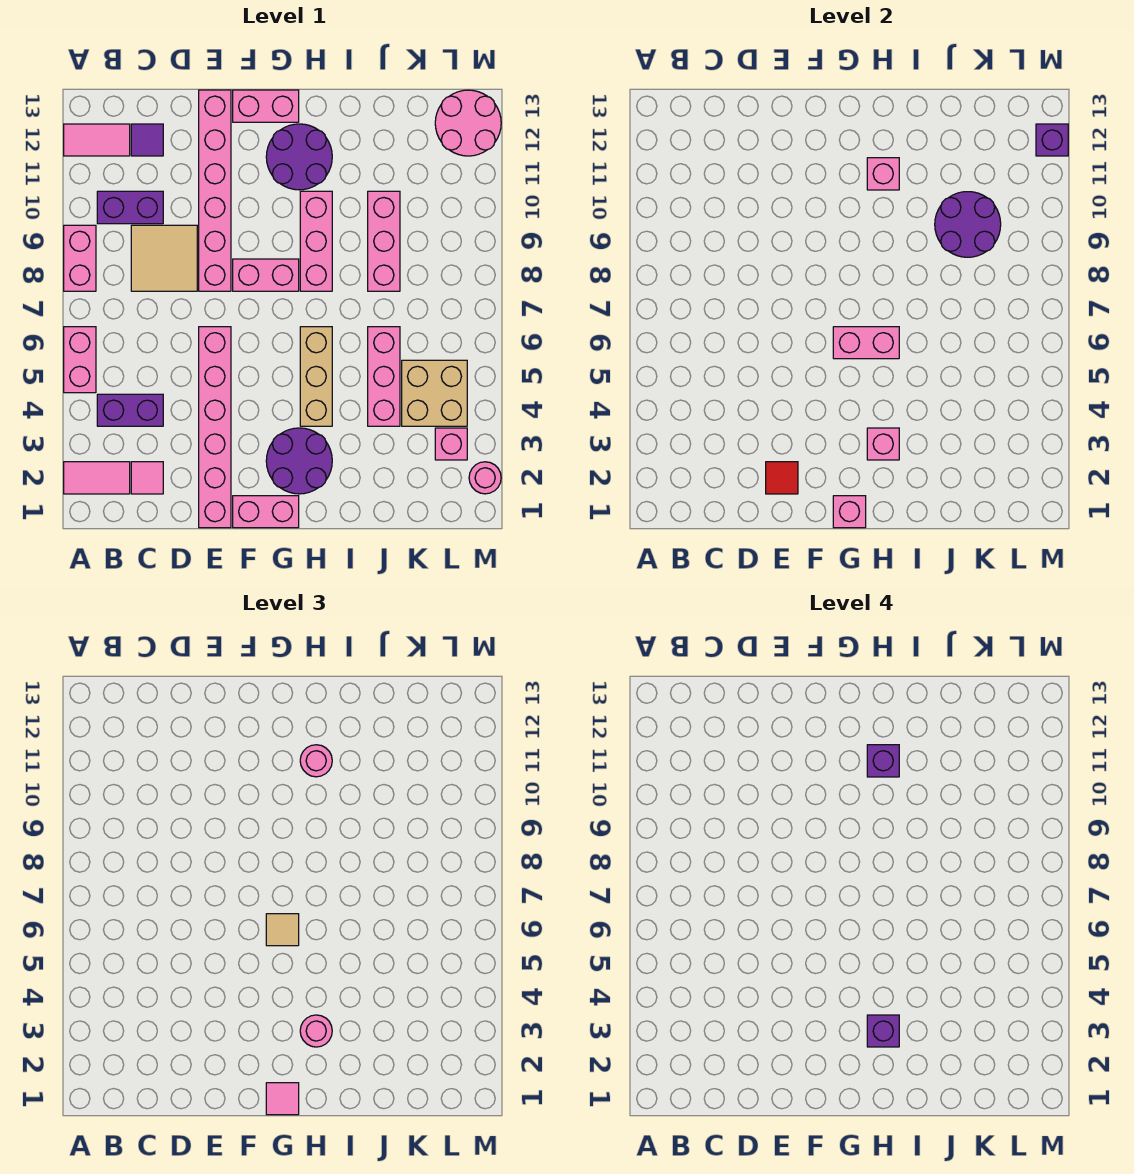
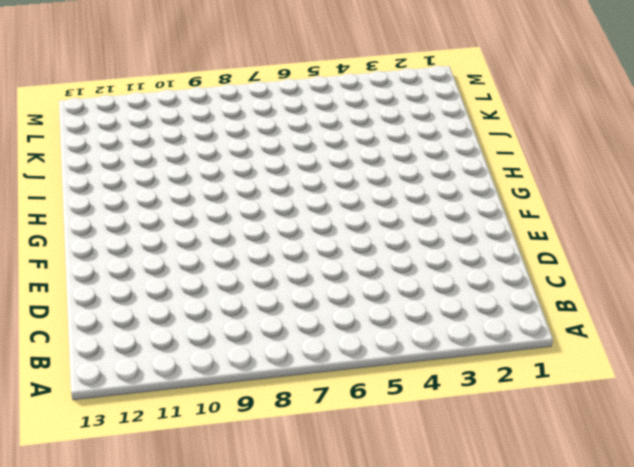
none -> pink tile A2:B2 level 1
none -> pink brick A5:A6 level 1
none -> pink brick A8:A9 level 1
none -> pink tile A12:B12 level 1

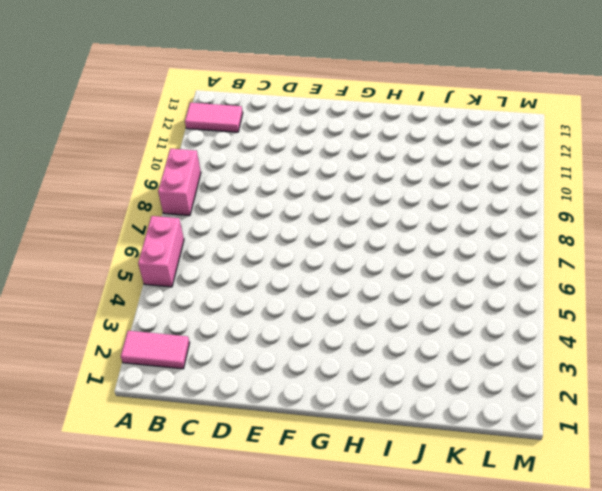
none -> purple brick B4:C4 level 1
none -> purple brick B10:C10 level 1
none -> pink tile C2 level 1
none -> tan tile C8:D9 level 1

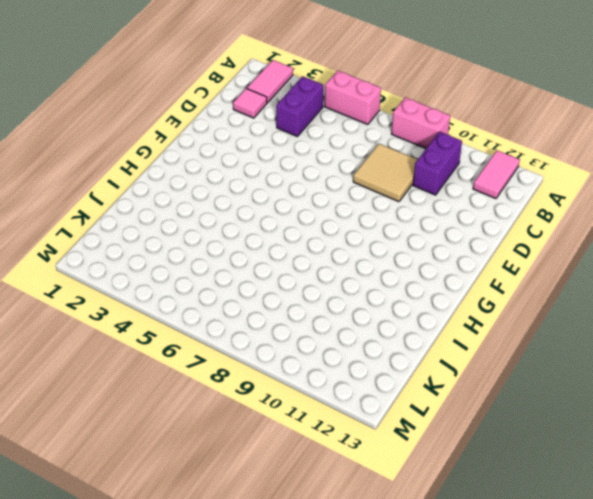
none -> purple tile C12 level 1
none -> pink brick E1:E6 level 1
none -> pink brick E8:E13 level 1
none -> pink brick F1:G1 level 1

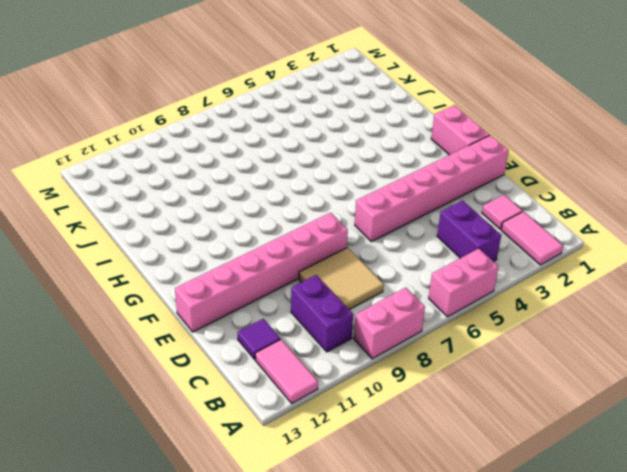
none -> pink brick F8:G8 level 1
none -> pink brick F13:G13 level 1
none -> purple round brick G2:H3 level 1
none -> purple round brick G11:H12 level 1

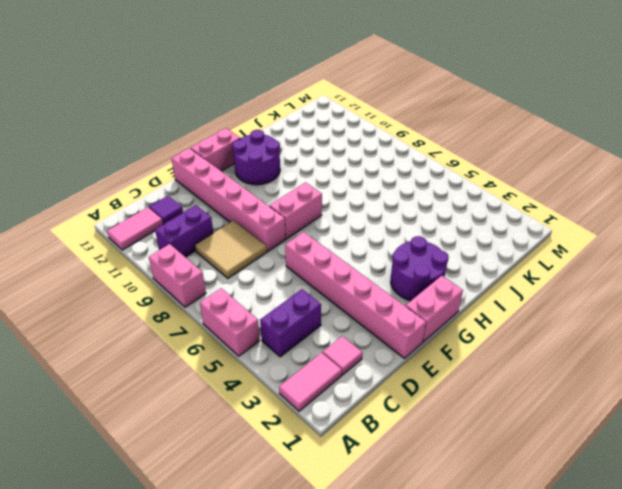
none -> tan brick H4:H6 level 1
none -> pink brick H8:H10 level 1
none -> pink brick J4:J6 level 1
none -> pink brick J8:J10 level 1

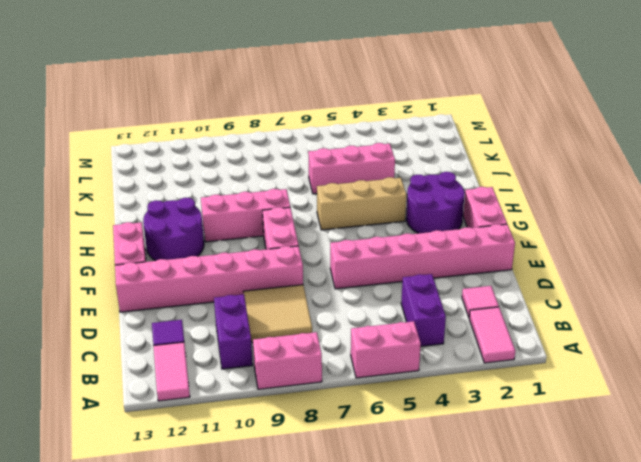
none -> pink brick J8:J10 level 1
none -> tan brick K4:L5 level 1
none -> pink brick L3 level 1
none -> pink round brick L12:M13 level 1

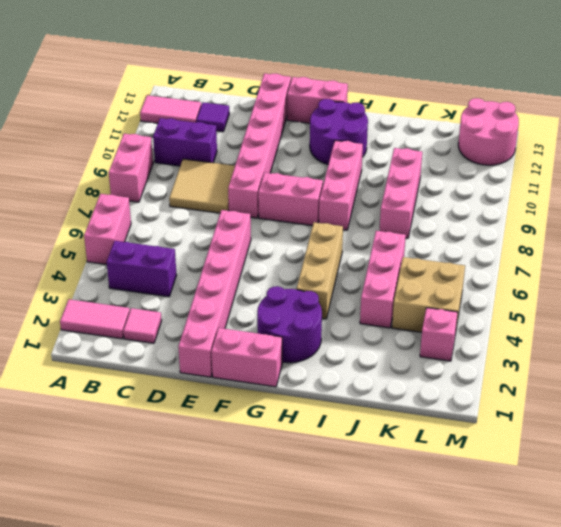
none -> pink round brick M2 level 1
none -> red tile E2 level 2
none -> pink brick G1 level 2
none -> pink brick G6:H6 level 2

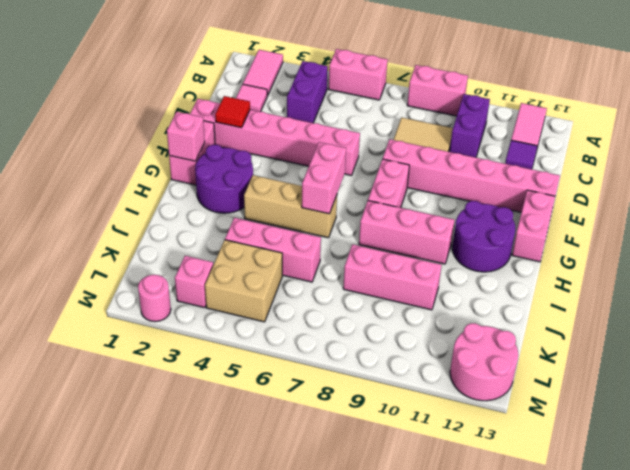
none -> pink brick H3 level 2
none -> pink brick H11 level 2
none -> purple round brick J9:K10 level 2
none -> purple brick M12 level 2

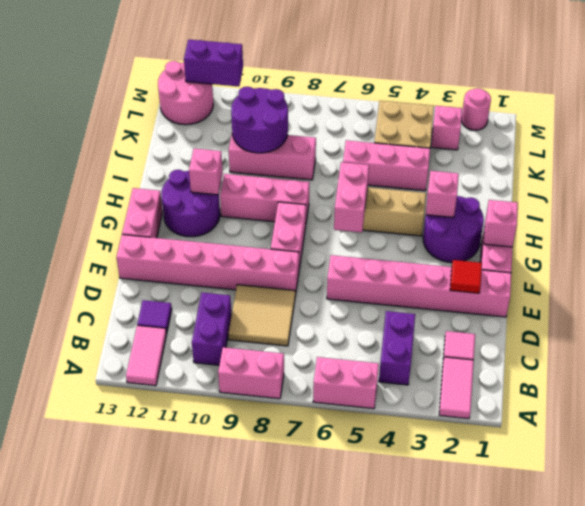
purple brick M11:M12 level 2 -> purple brick M12 level 2
none -> pink tile G1 level 3
none -> tan tile G6 level 3
none -> pink round brick H3 level 3
none -> pink round brick H11 level 3

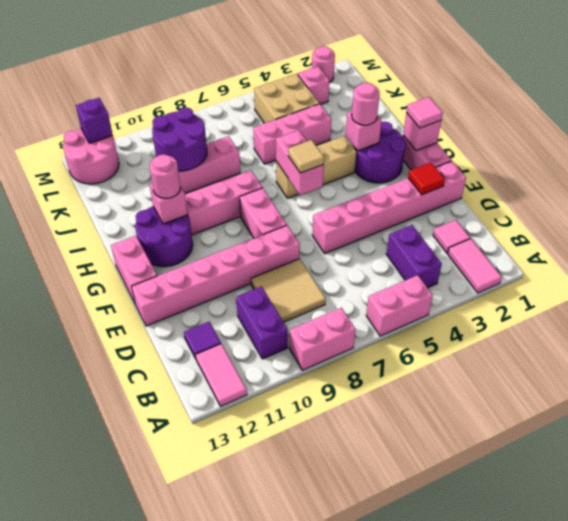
none -> purple brick H3 level 4
none -> purple brick H11 level 4

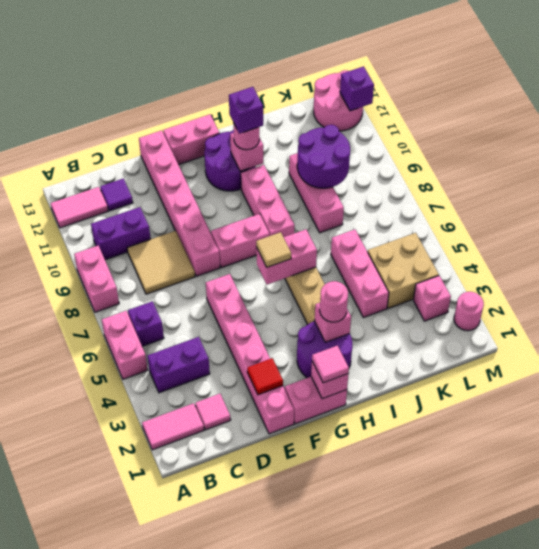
purple brick B6 level 1 -> purple brick H3 level 4

